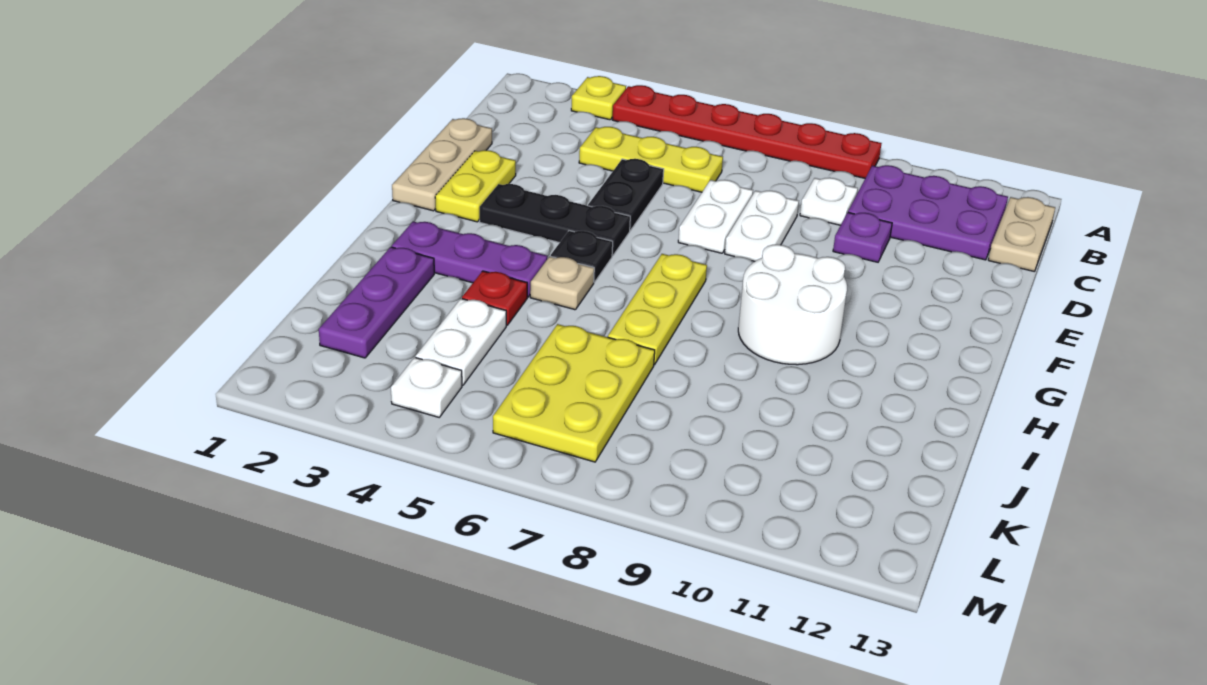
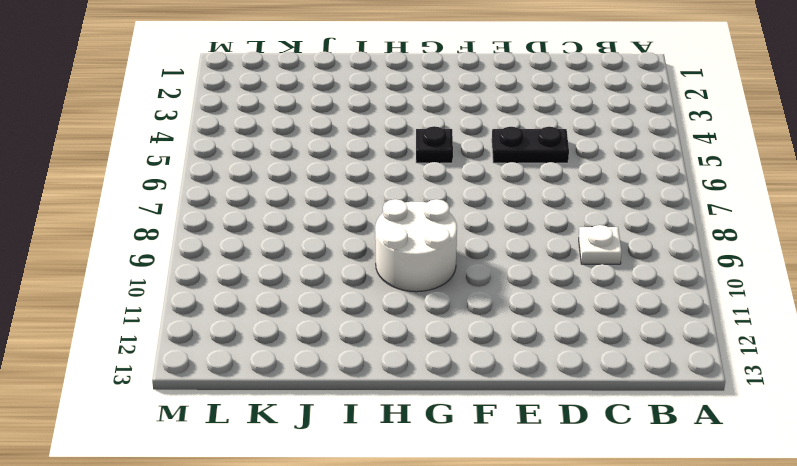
none -> yellow plate A3 level 1
none -> red plate A4:A9 level 1
none -> purple plate B10:C12 level 1

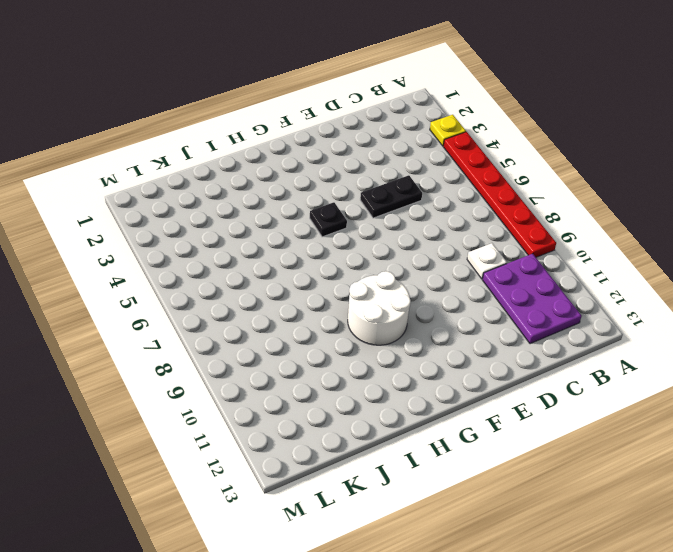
none -> tan plate B13:C13 level 1
none -> yellow plate C4:C6 level 1
none -> tan plate D1:F1 level 1

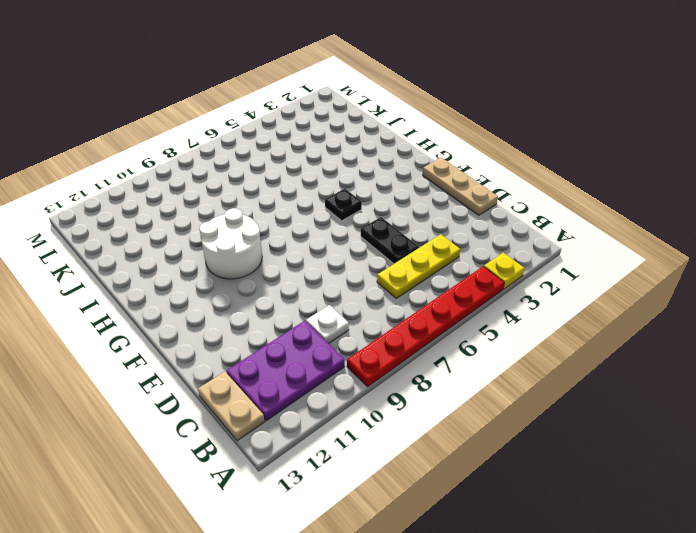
none -> white plate D7:E7 level 1
none -> white plate D8:E8 level 1
none -> purple plate D10 level 1

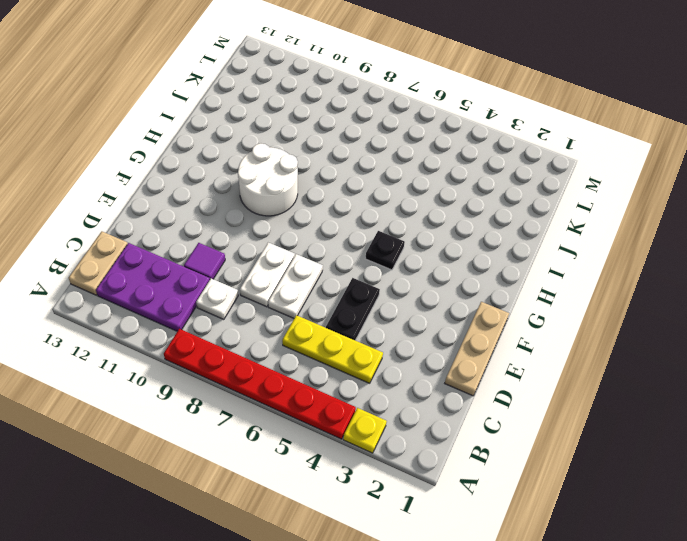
purple tile D10 level 1 -> purple plate D10 level 1
none -> yellow plate E2:F2 level 1
none -> black plate F3:F5 level 1
none -> yellow plate G7:I7 level 1

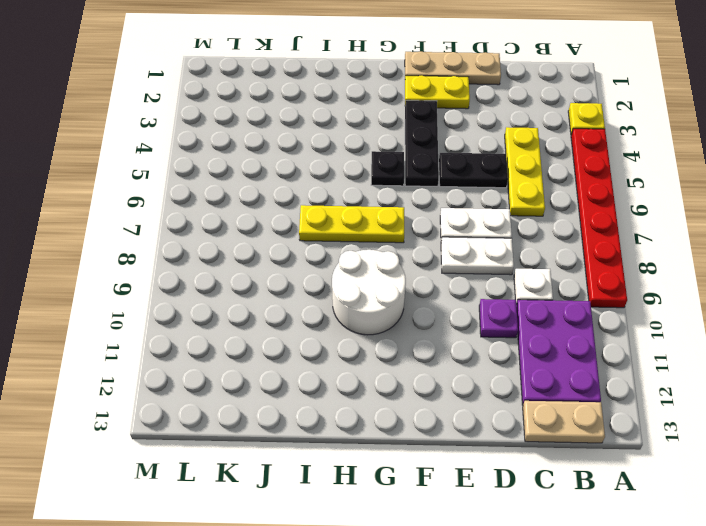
none -> purple plate H2:H4 level 1
none -> tan plate H5 level 1
none -> purple plate I2:K2 level 1

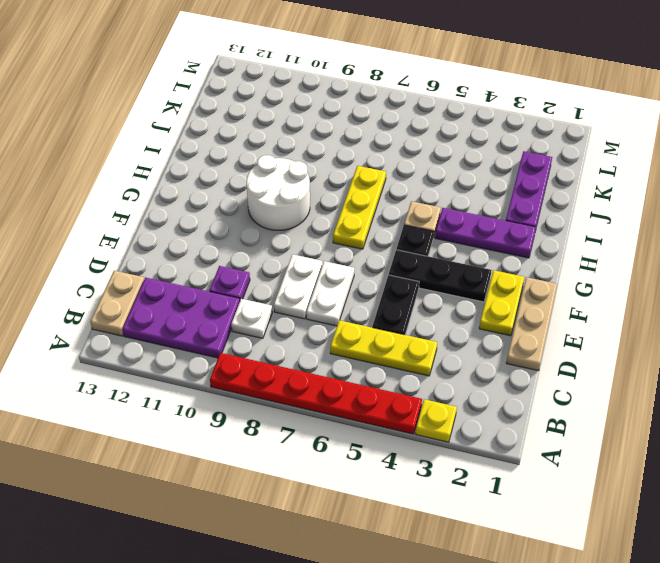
none -> red plate I4 level 1
none -> white plate J4:K4 level 1
none -> yellow plate J6:L7 level 1

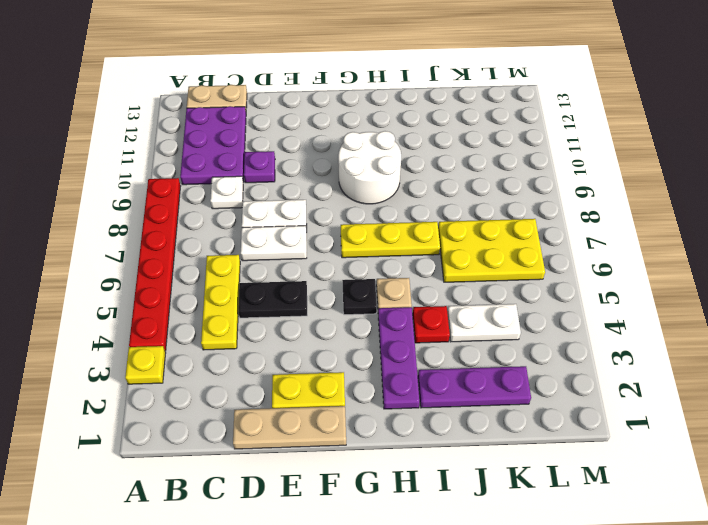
none -> black plate F3:F5 level 1
none -> white plate L4 level 1

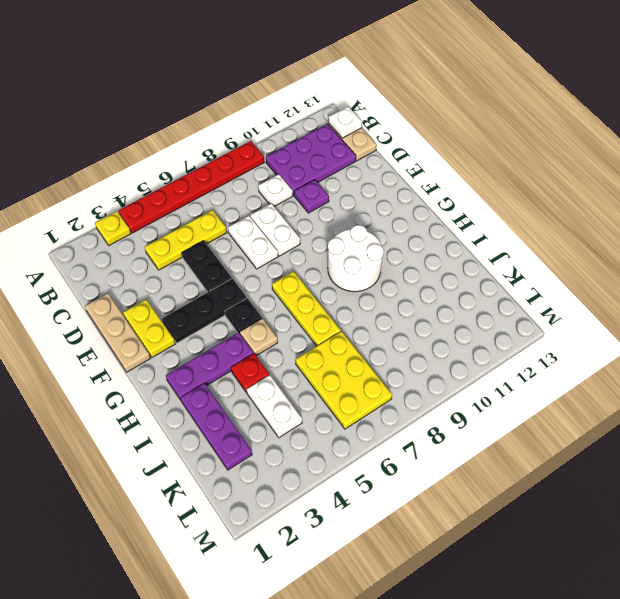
white plate B13 level 2 -> white plate L4 level 1

